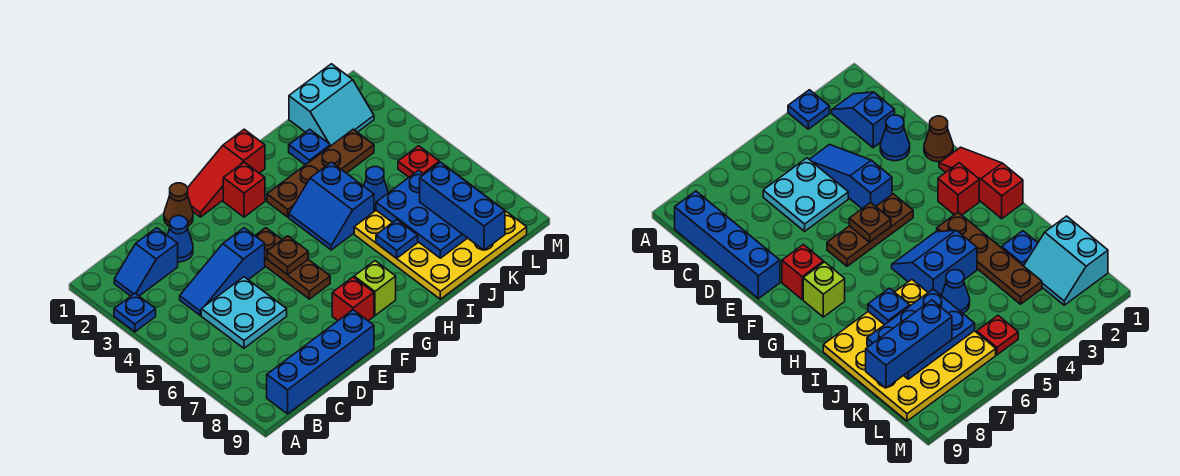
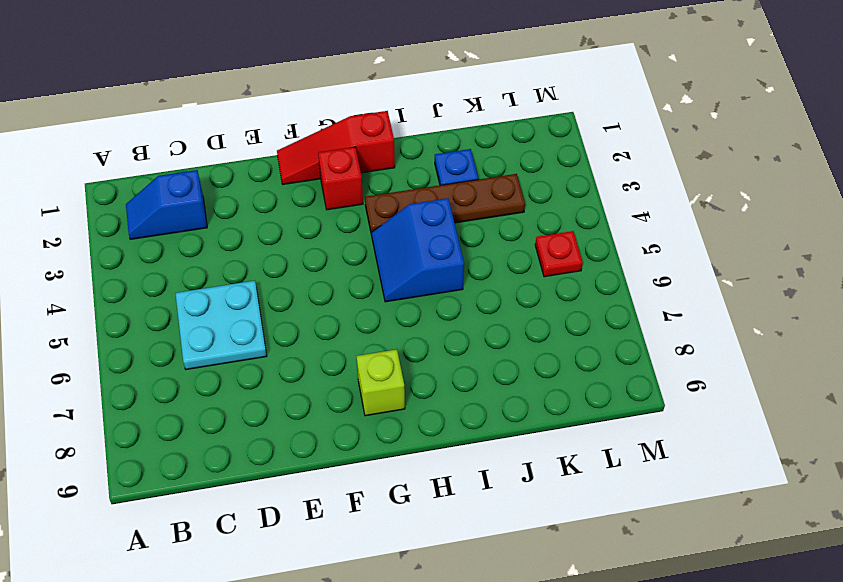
none -> blue plate A3 level 1
none -> blue brick B9:E9 level 1
none -> blue slope C4:E4 level 1 top E

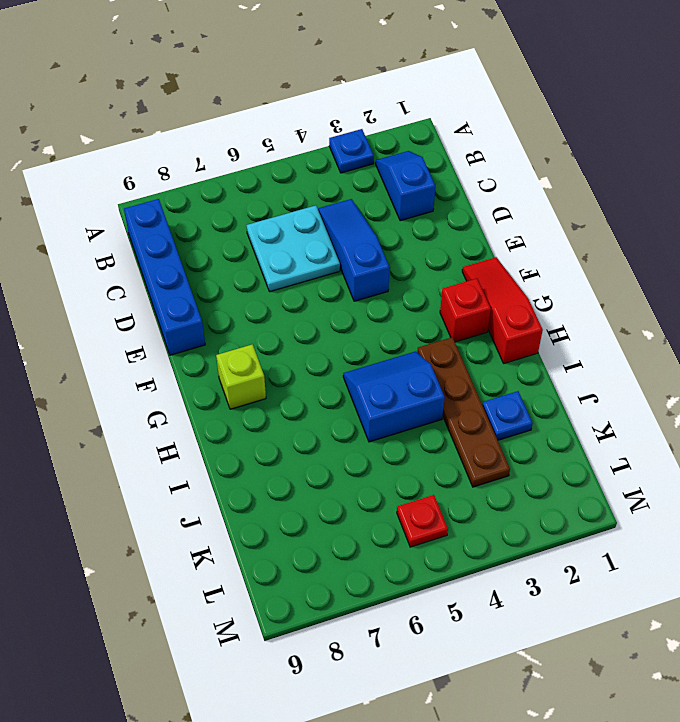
none -> blue cone D2 level 1
none -> brown cone E1 level 1
none -> brown plate F4:F6 level 1

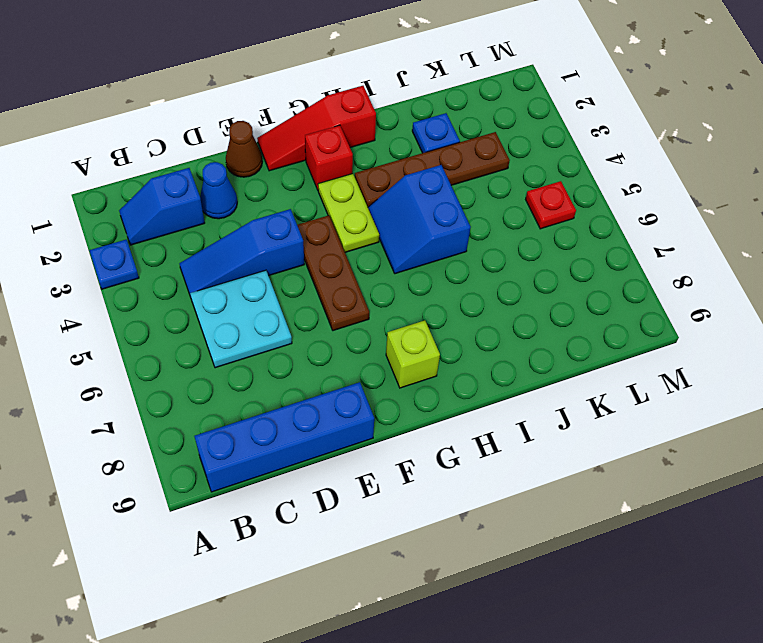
lime plate G3:G4 level 1 -> none
none -> red brick F8 level 1
none -> yellow plate I6:L9 level 1
none -> blue cone J5 level 1

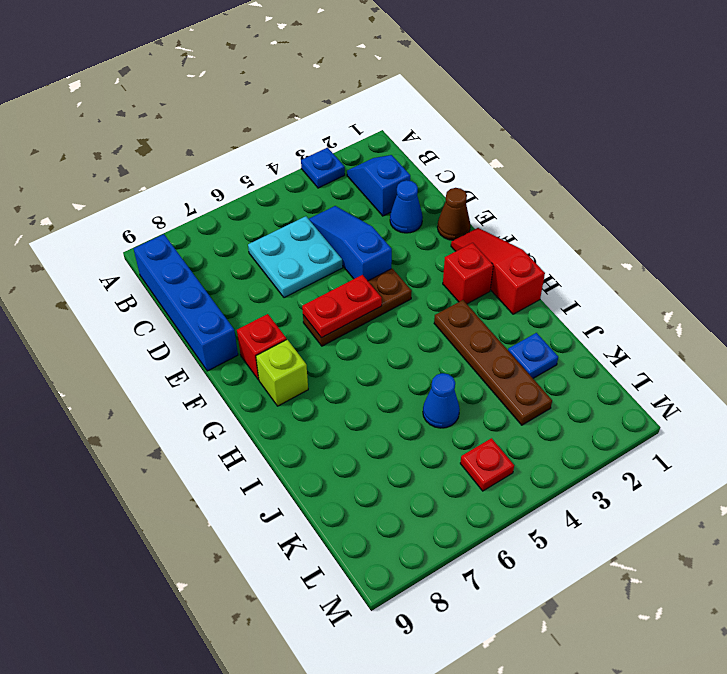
red plate F5:F6 level 2 -> brown plate F5 level 2
none -> blue slope H4:I5 level 1 top I
none -> yellow plate I6:L9 level 1
none -> cyan slope K1:L2 level 1 top 1

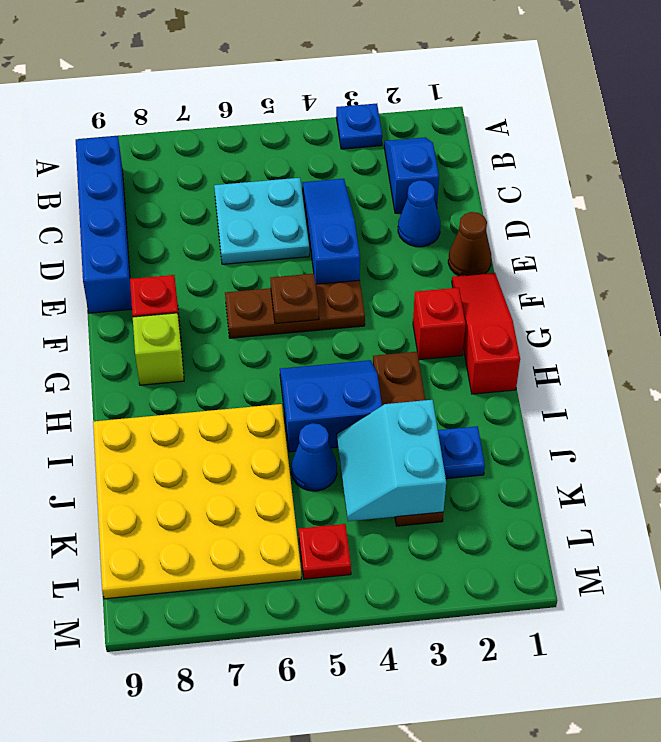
cyan slope J3:K4 level 2 top 3 -> cyan slope K1:L2 level 1 top 1
none -> blue plate I7 level 2
none -> blue plate J6:K8 level 2
none -> blue brick K7:K9 level 3

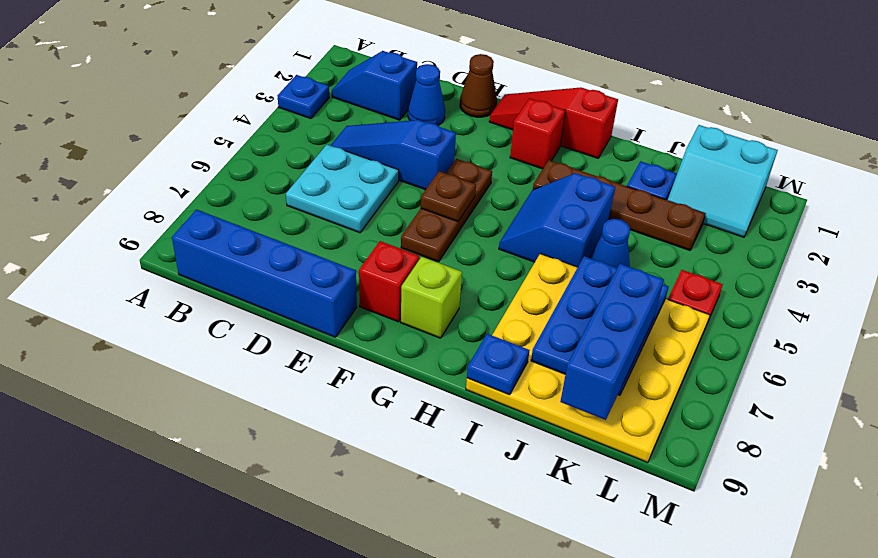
blue plate I9 level 2 -> blue plate I7 level 2

